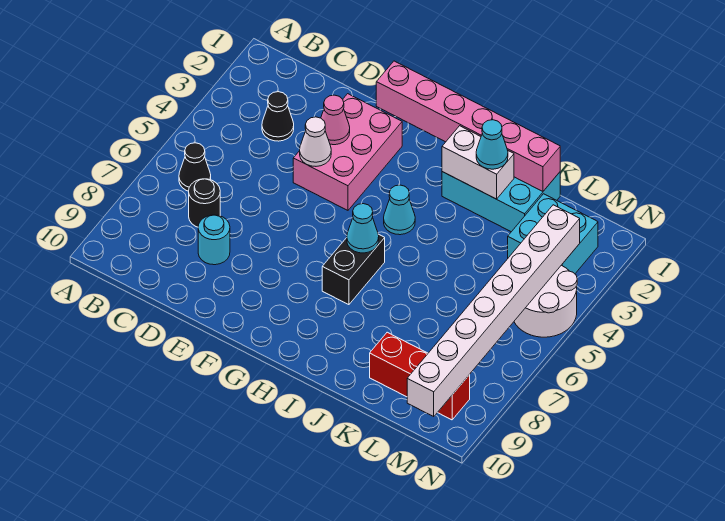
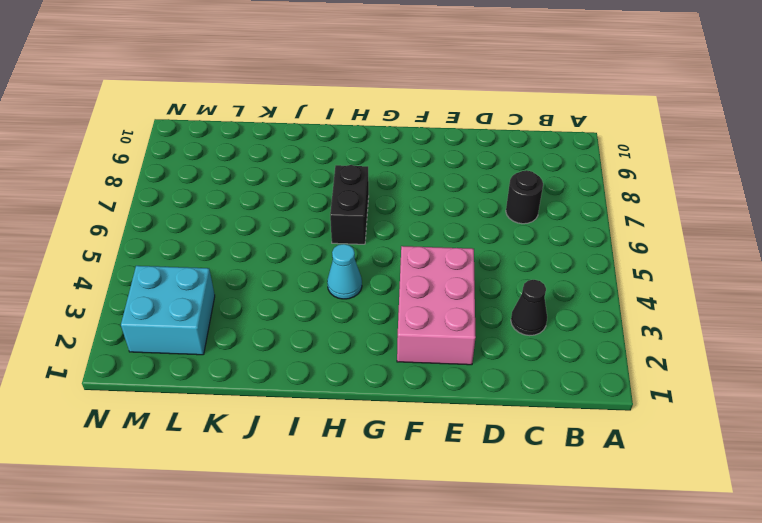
none -> black cone B6 level 1
none -> cyan round brick D8 level 1
none -> cyan brick I1:K2 level 1

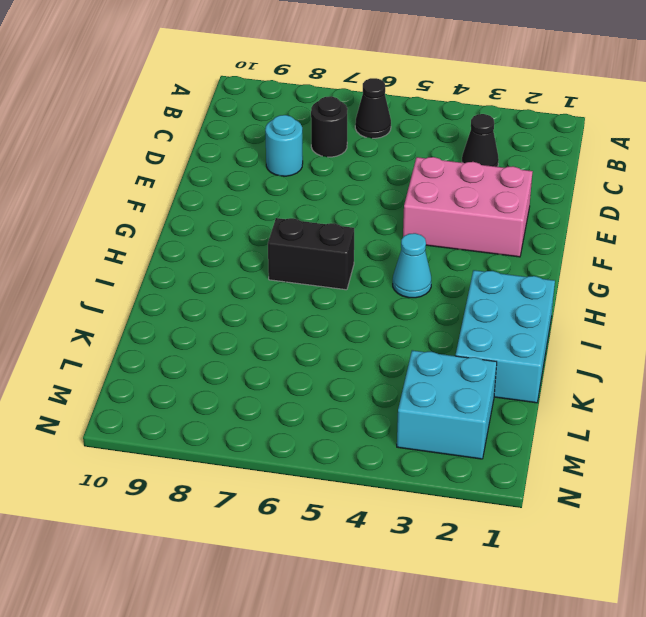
none -> red brick K9:M9 level 1
none -> white round brick M4:N5 level 1
none -> pink cone E3 level 2

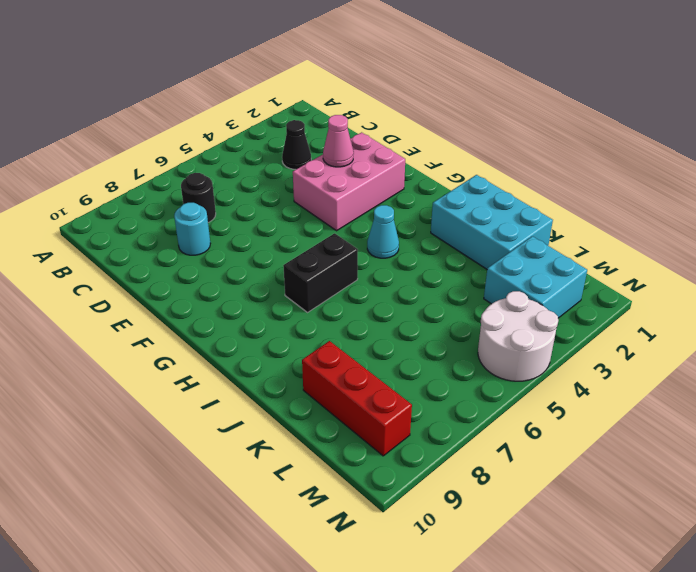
none -> black cone B6 level 1
none -> white cone E4 level 2
none -> pink brick F1:K1 level 2

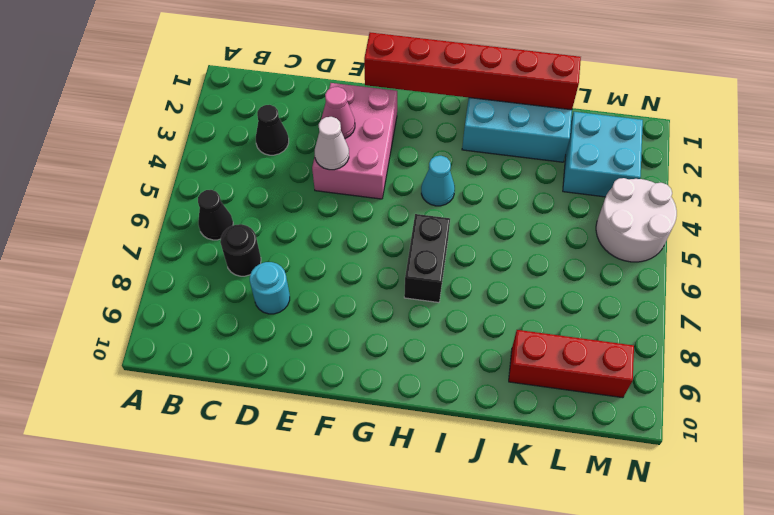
red brick F1:K1 level 2 -> pink brick F1:K1 level 2
none -> cyan cone H6 level 2
none -> white brick I2:J2 level 2
none -> white brick M3:M10 level 2

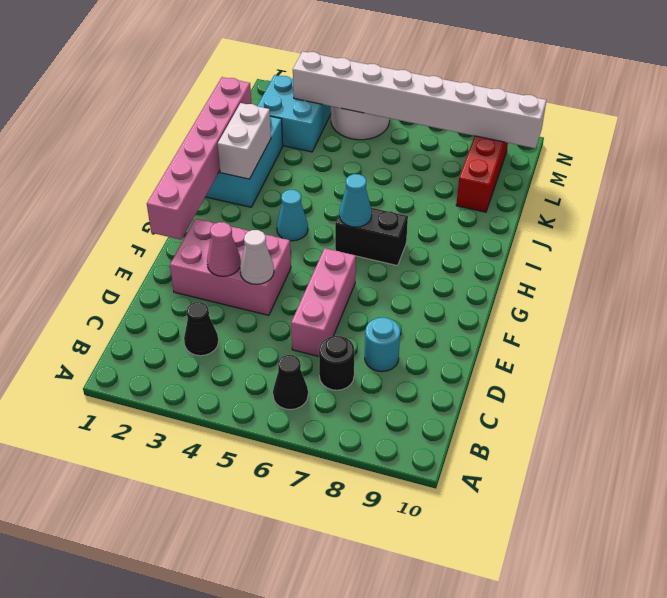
pink brick D6:F6 level 1 -> none
none -> cyan cone J2 level 3

